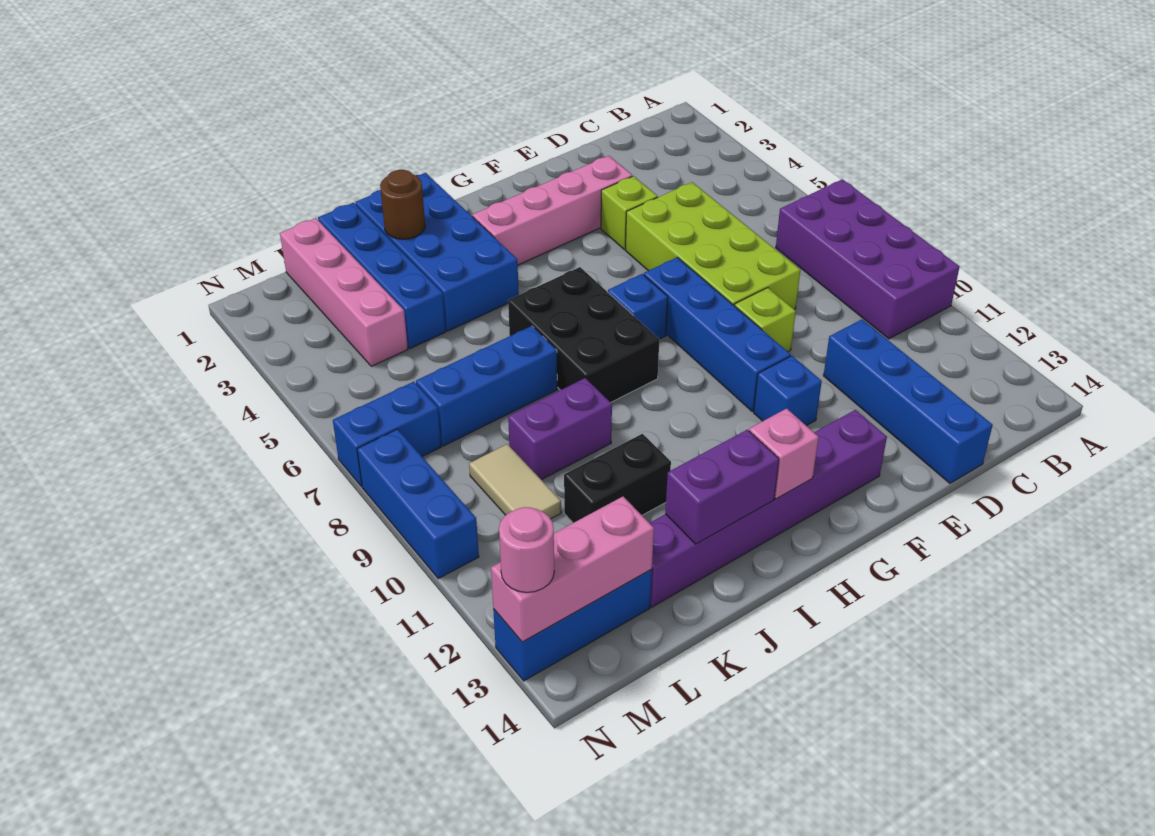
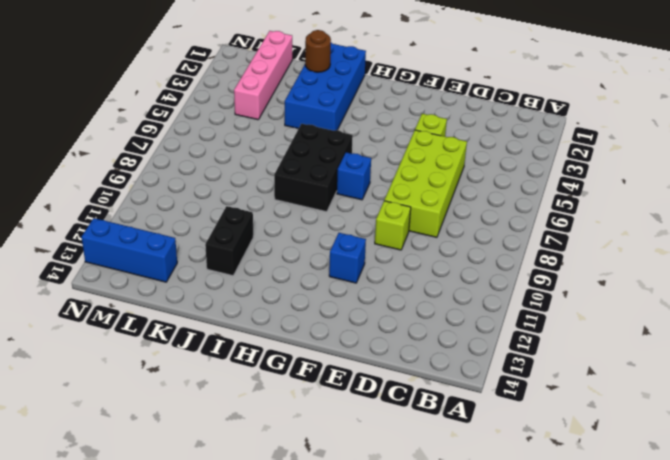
black brick J11:J12 level 1 -> black brick J11:K11 level 1
none -> purple brick A7:B10 level 1
none -> blue brick D11:D14 level 1
none -> pink brick E3:H3 level 1

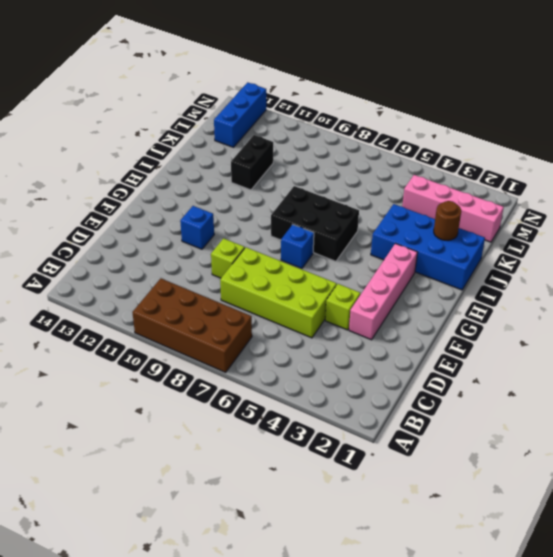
brown brick A7:B10 level 1 -> purple brick A7:B10 level 1
none -> blue brick D11:D14 level 1
none -> blue brick F7:F10 level 1
none -> purple brick F13:K13 level 1

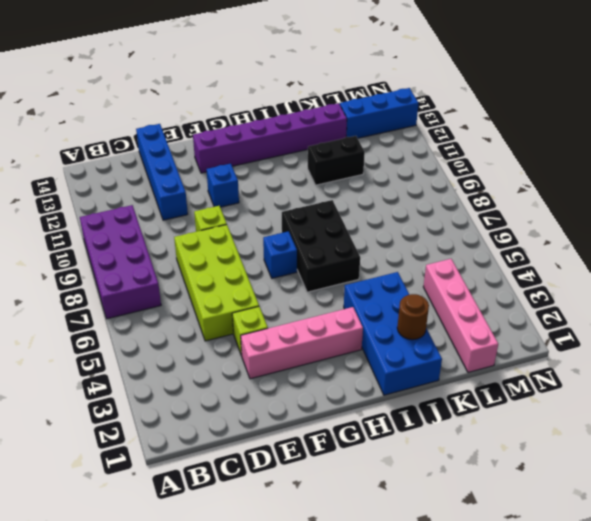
none -> blue brick F7:F10 level 1
none -> blue brick J7:L7 level 1
none -> purple brick J9:K9 level 1

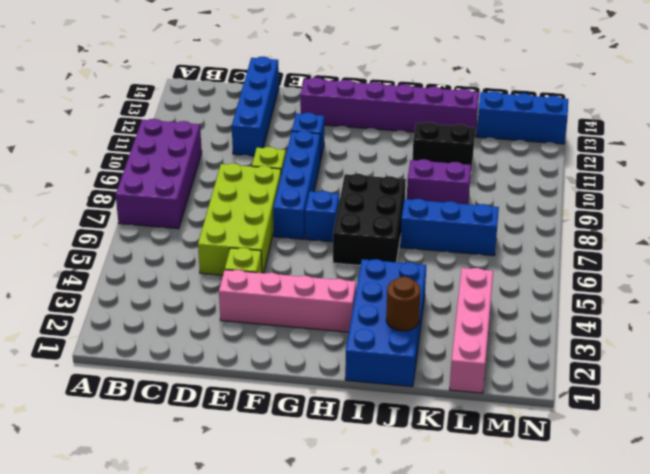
none -> blue brick K1:K4 level 1
none -> tan tile L9:L10 level 1
none -> blue brick M7:N7 level 1

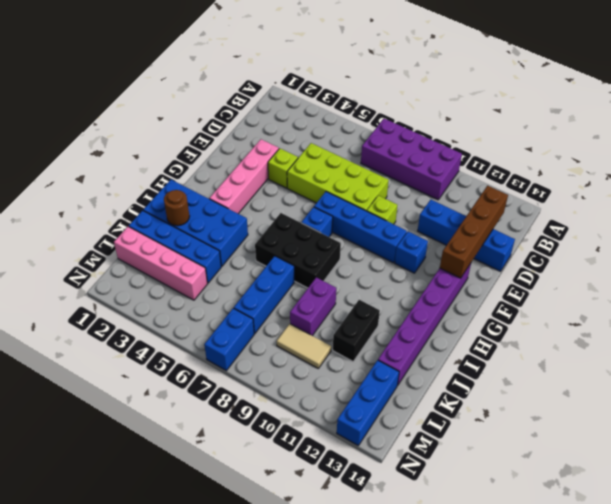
brown brick C13:F13 level 2 -> none
none -> blue brick N8:N10 level 1
none -> pink brick H13 level 2
none -> purple brick I13:J13 level 2

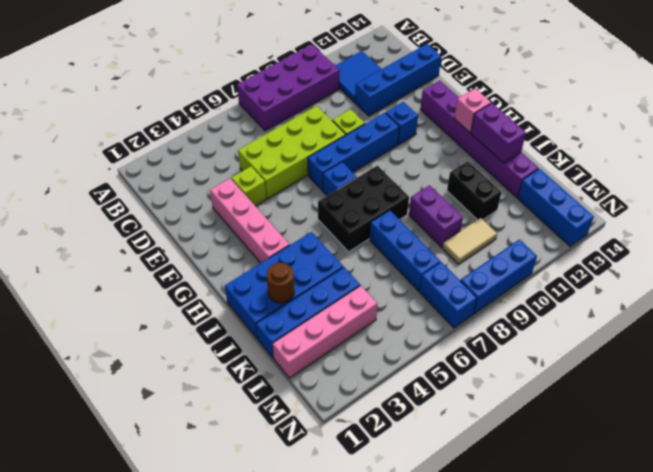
blue tile B11:C12 level 1 -> none
none -> pink brick L13:N13 level 2
none -> pink round brick N13 level 3

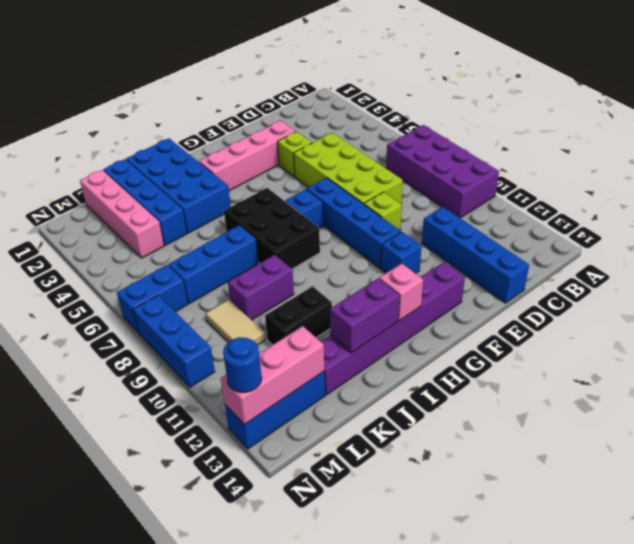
blue round brick N13 level 3 -> pink round brick N13 level 3
none -> brown round brick J2 level 2

